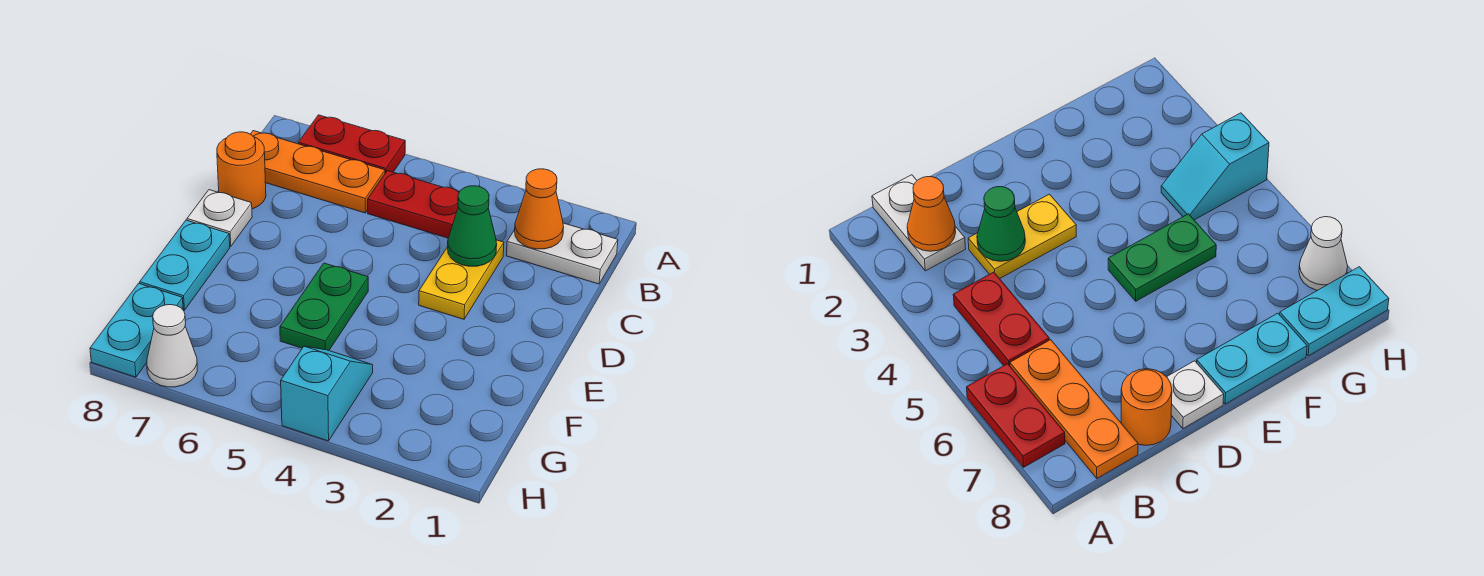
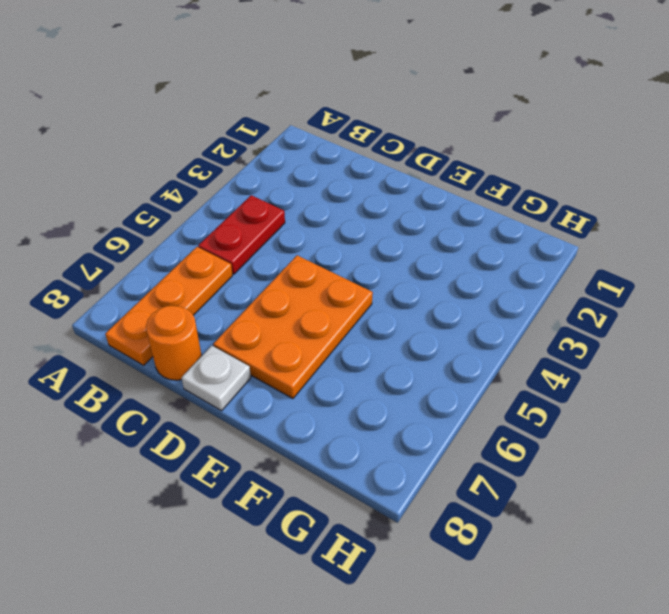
orange plate D5:E7 level 1 -> green plate E5:F5 level 1
none -> red plate A6:A7 level 1
none -> white plate B1:B2 level 1
none -> yellow plate C3:D3 level 1

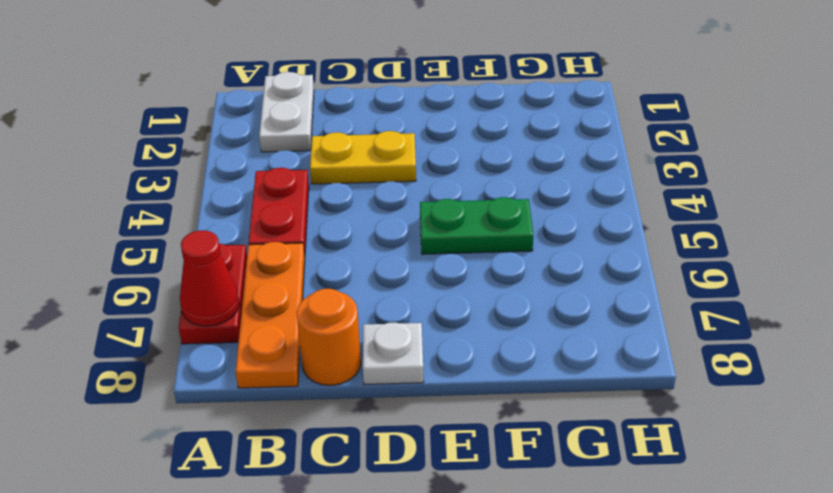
red cone A7 level 2 -> none
none -> cyan plate E8:F8 level 1
none -> cyan slope G4:H4 level 1 top H
none -> cyan plate G8:H8 level 1

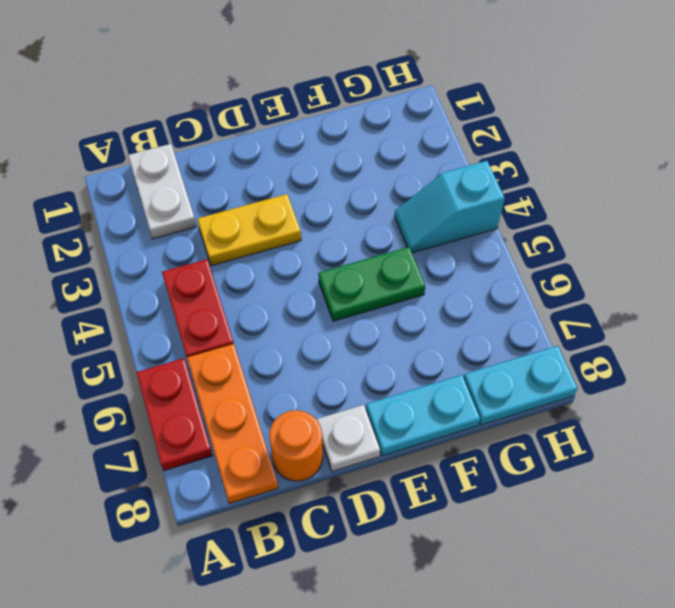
none -> white cone H7 level 1
none -> orange cone B2 level 2
none -> green cone C3 level 2

